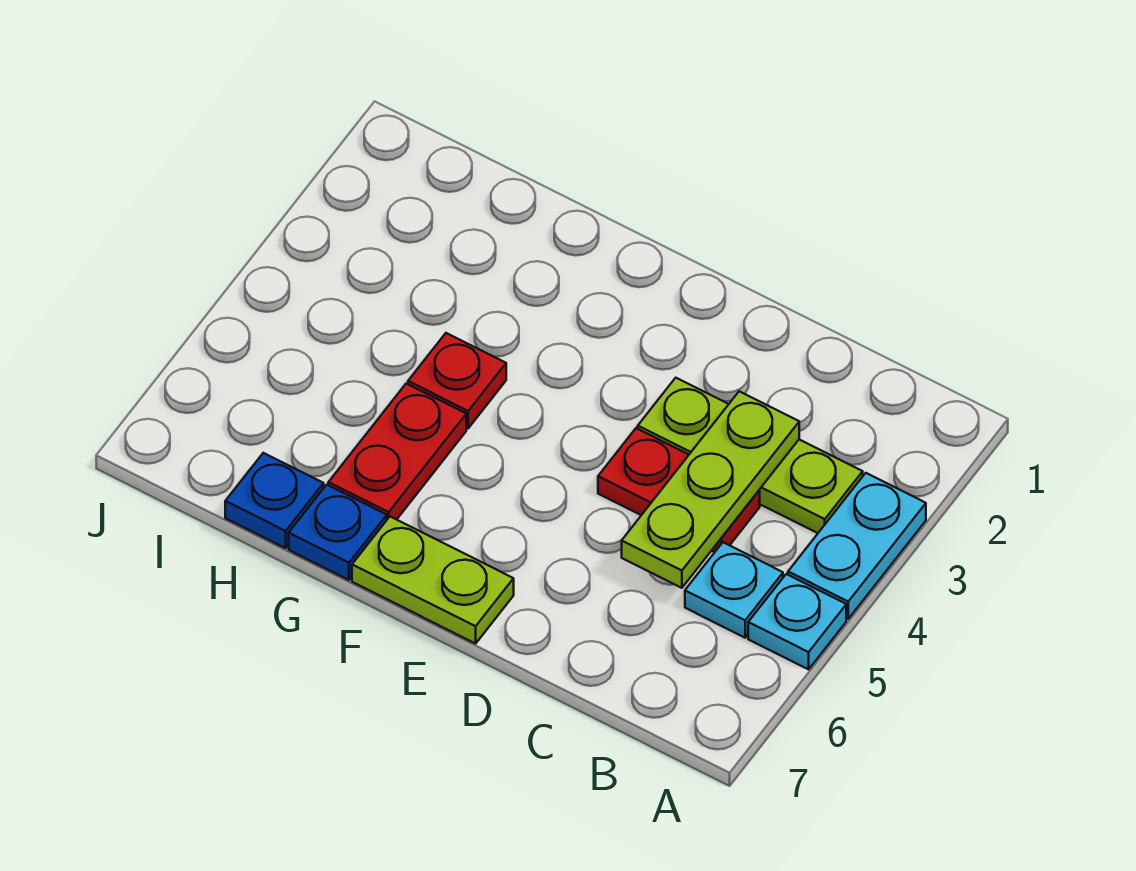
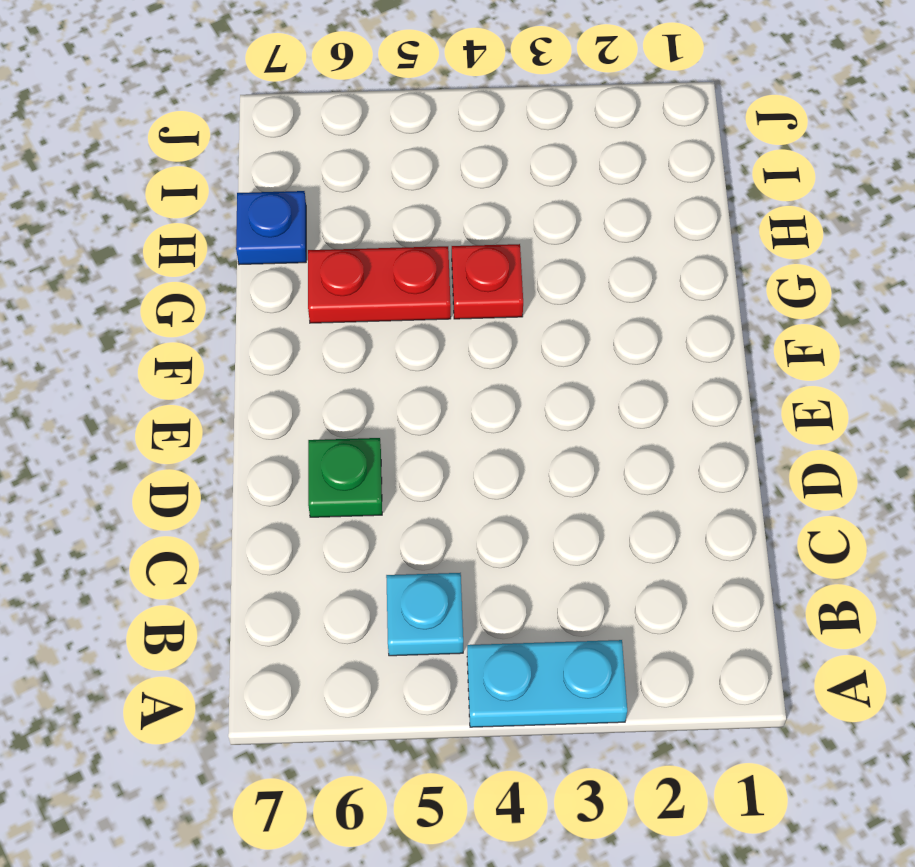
green plate D6 level 1 -> none
none -> cyan plate A5 level 1
none -> lime plate B3:D3 level 1

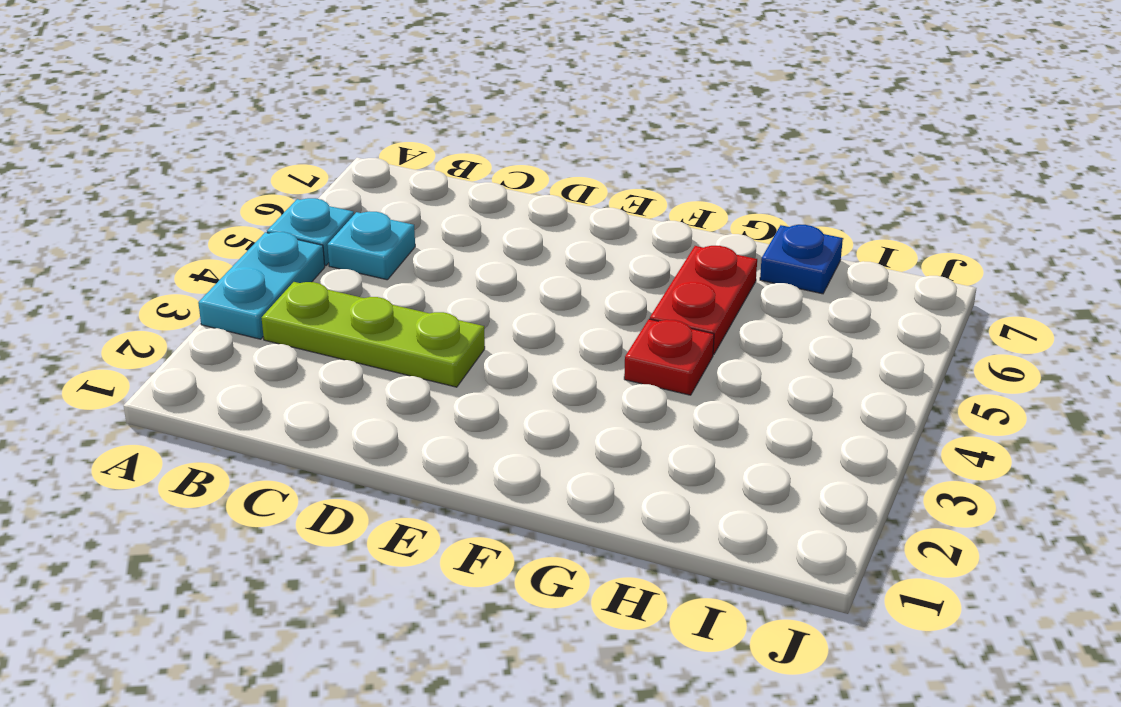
none -> red plate C4:D4 level 1
none -> lime plate E7:F7 level 1

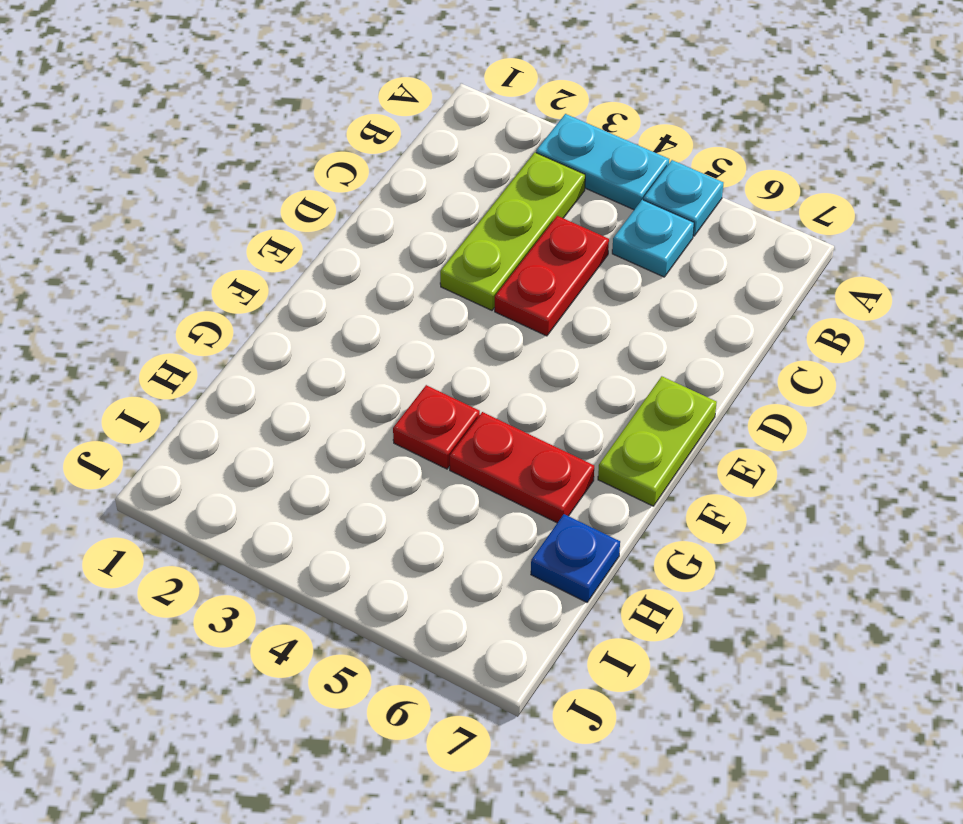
none -> blue plate G7 level 1
none -> lime plate C3:C5 level 2

